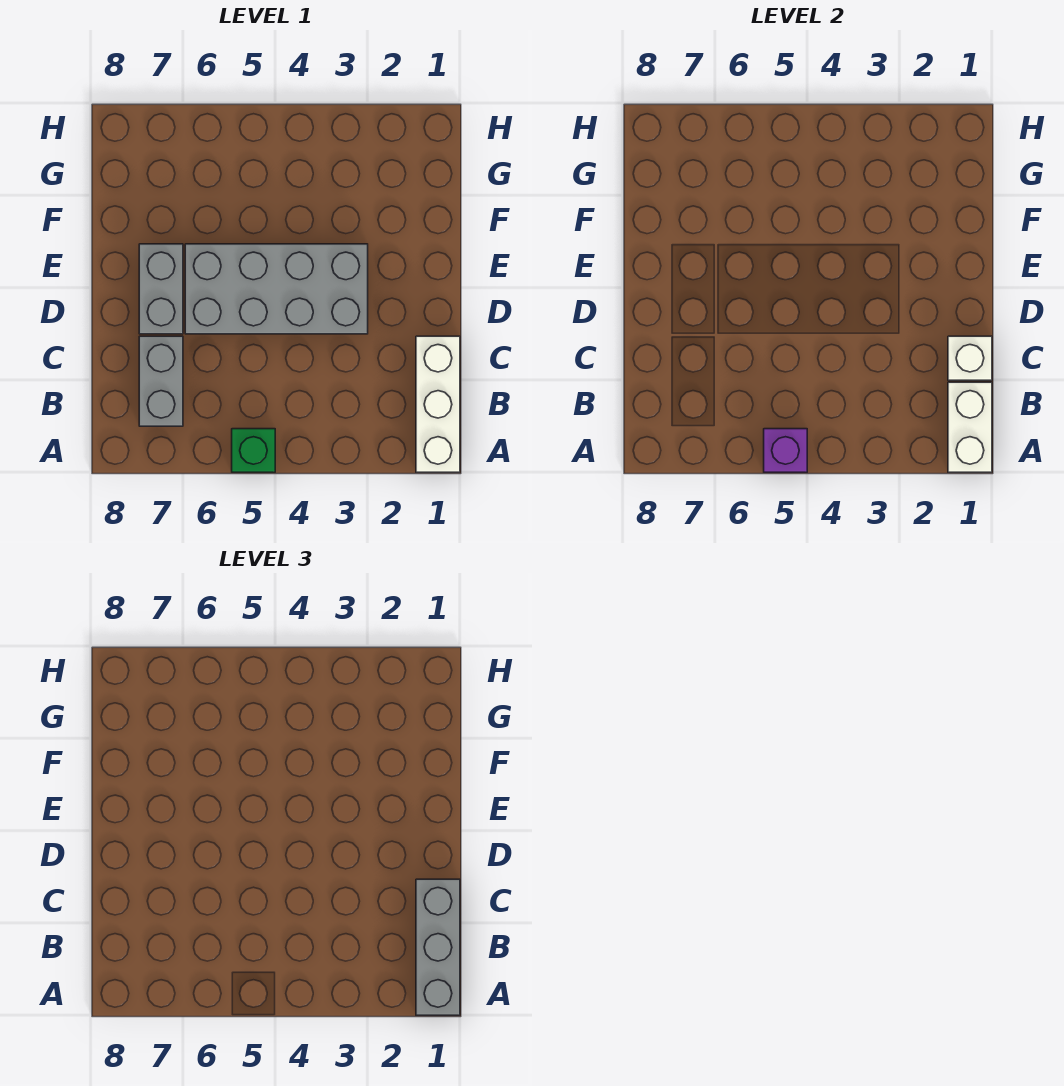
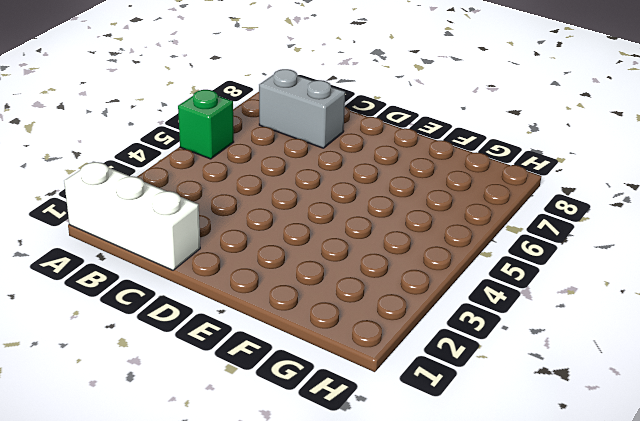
none -> grey brick D3:E6 level 1
none -> grey brick D7:E7 level 1

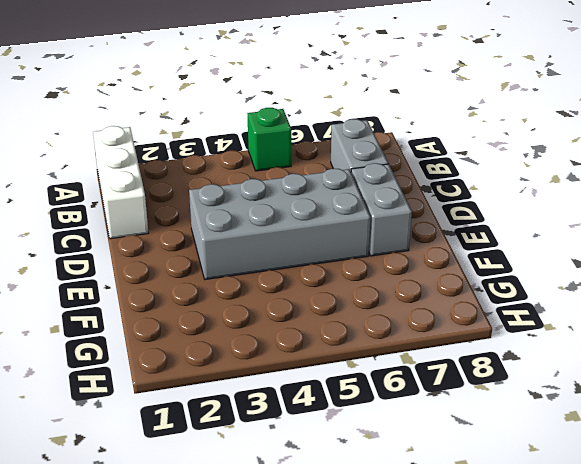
none -> white brick A1:B1 level 2
none -> purple brick A5 level 2

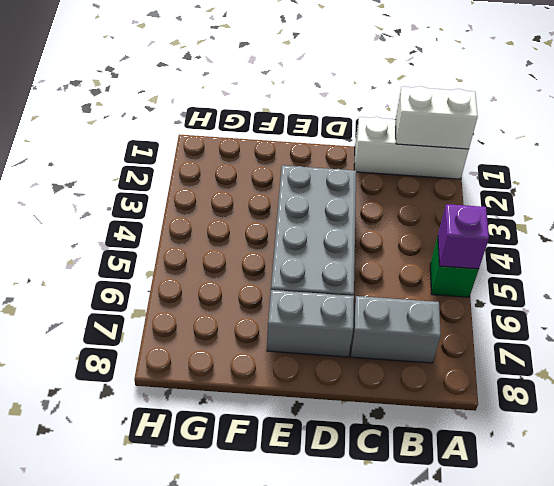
none -> white brick C1 level 2
none -> grey brick A1:C1 level 3

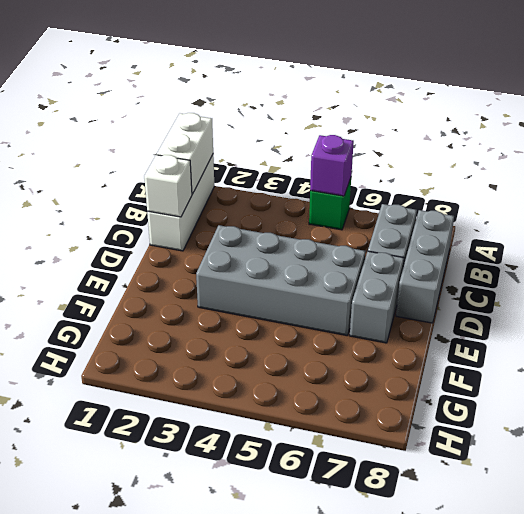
grey brick B8:D8 level 1 -> grey brick A1:C1 level 3

